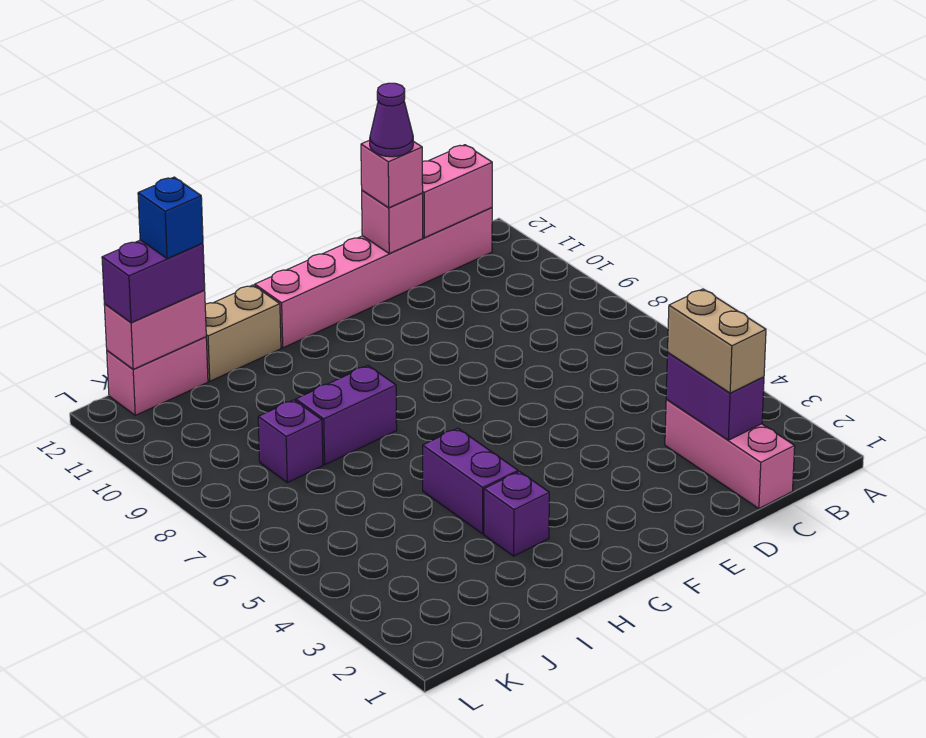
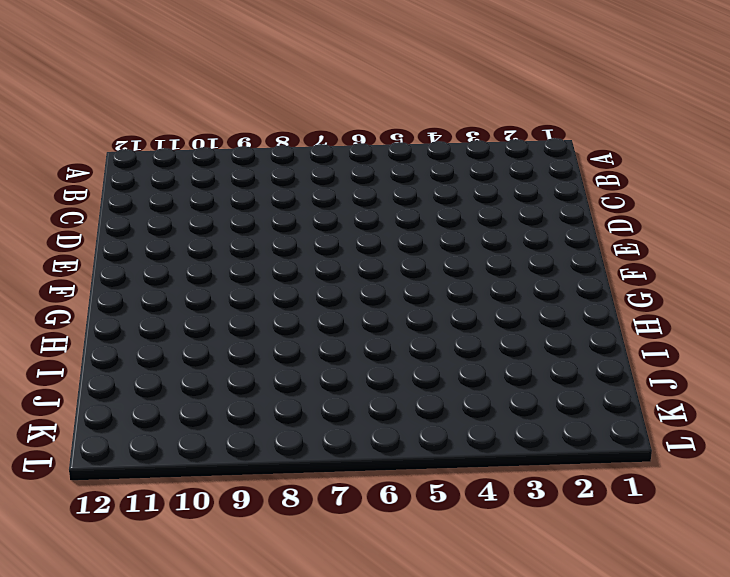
none -> pink brick B12:G12 level 1
none -> pink brick C1:C3 level 1
none -> purple brick H3 level 1

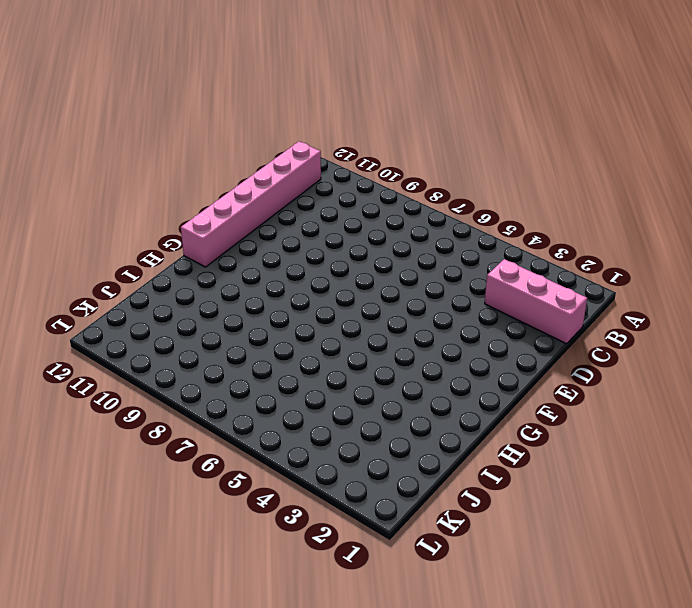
none -> purple brick H3 level 1
none -> purple brick H4:H5 level 1
none -> purple brick H8:I8 level 1

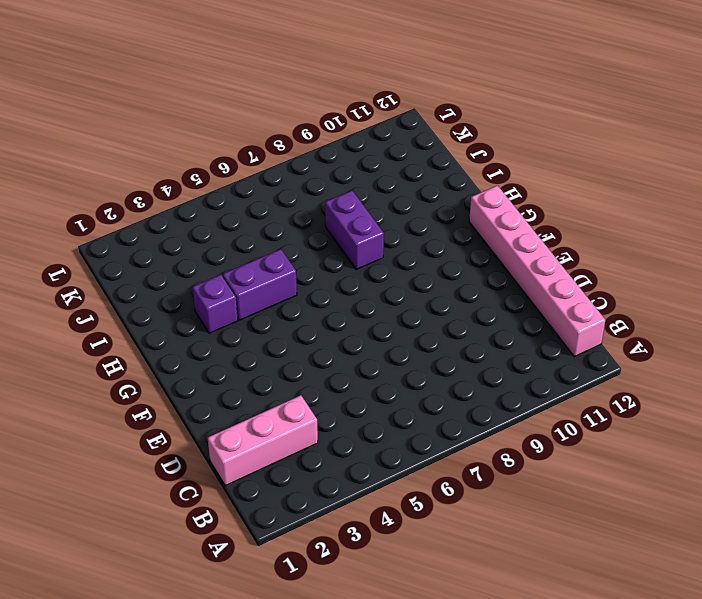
none -> tan brick H12:I12 level 1
none -> purple brick J8 level 1
none -> pink brick J12:K12 level 1

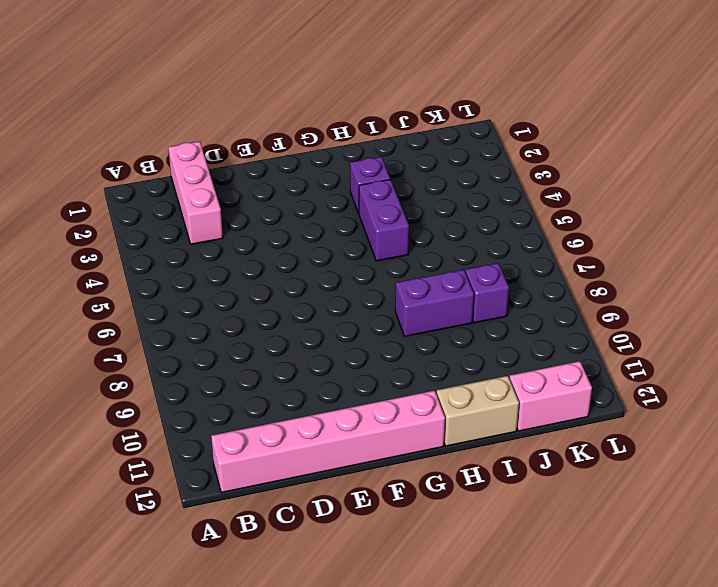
none -> pink brick B12:C12 level 2
none -> purple brick C2:C3 level 2
none -> pink brick D12 level 2

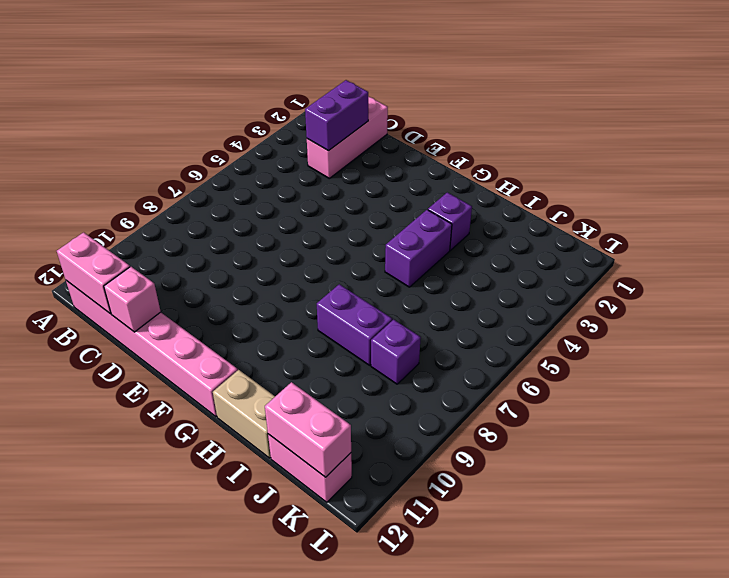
none -> tan brick C2:C3 level 3
none -> pink brick D12 level 3
none -> purple brick J12:K12 level 3

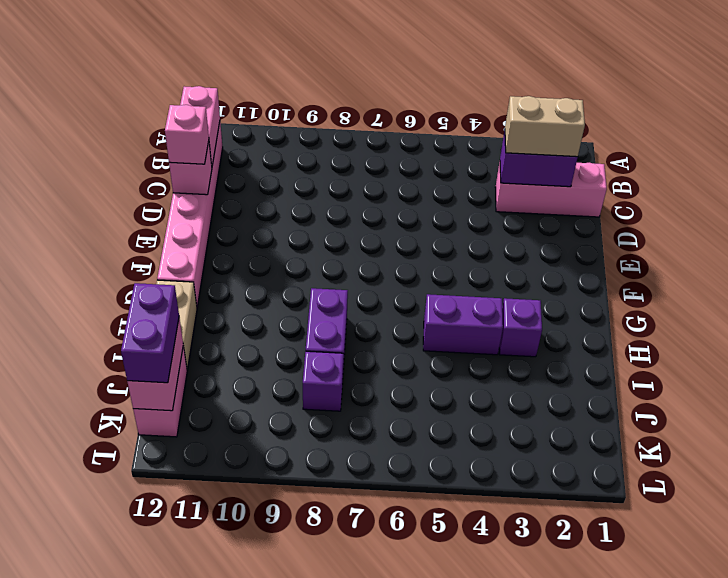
none -> purple cone D12 level 4
none -> blue brick J12 level 4

